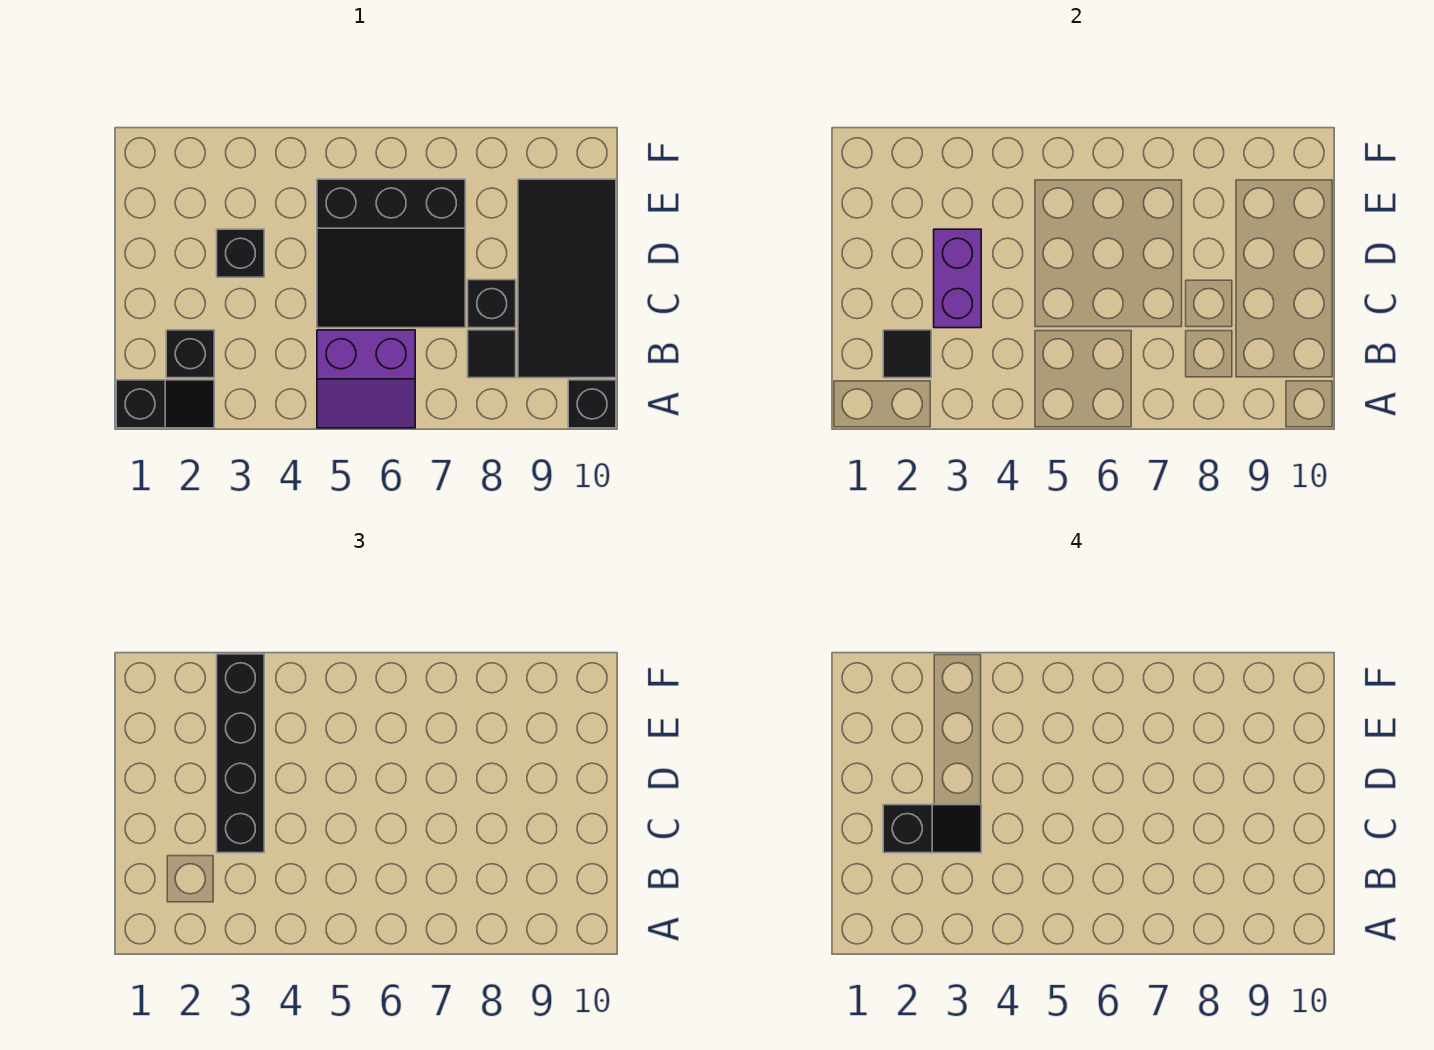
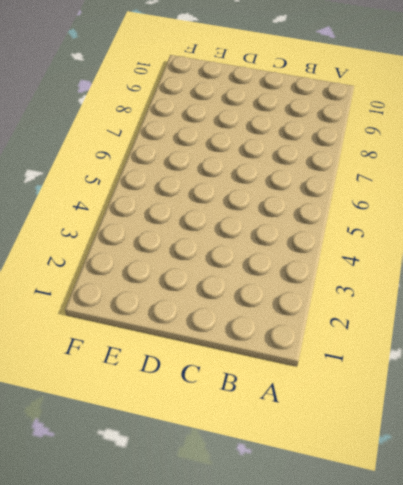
none -> black slope A1:A2 level 1 top 1
none -> purple slope A5:B6 level 1 top B
none -> black brick A10 level 1

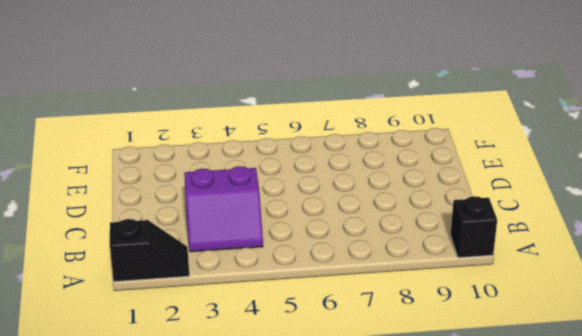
purple slope B3:C4 level 1 top C -> purple slope A5:B6 level 1 top B
none -> black brick B2 level 1
none -> black tile B8 level 1
none -> black tile B9:E10 level 1

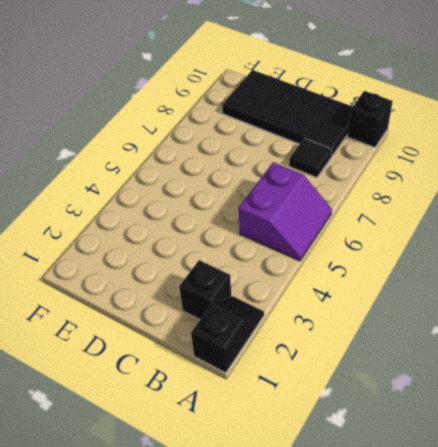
none -> black slope C5:E7 level 1 top E
none -> black brick C8 level 1
none -> black brick D3 level 1

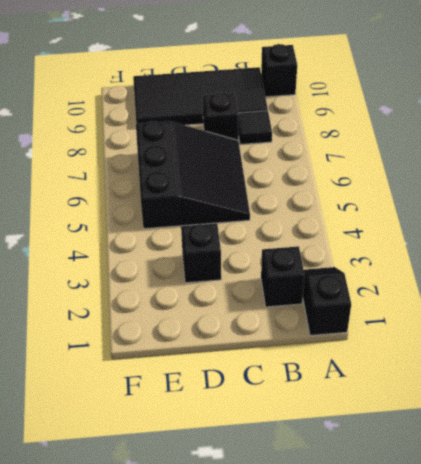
none -> purple slope A5:B6 level 1 top B
none -> black tile B2 level 2
none -> purple brick C3:D3 level 2

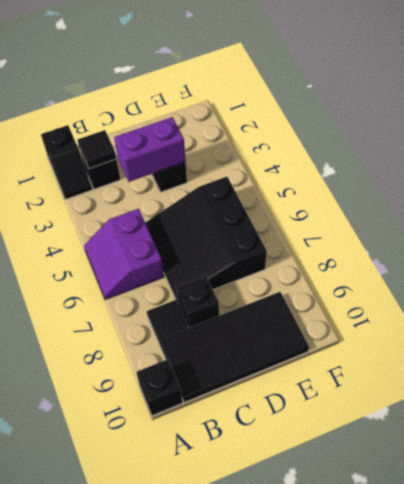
none -> black brick C3:F3 level 3
none -> black slope C2:C3 level 4 top 2

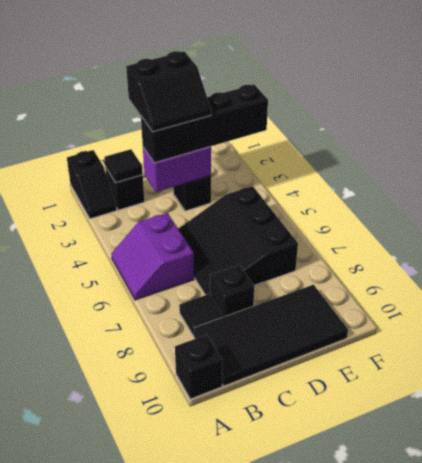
black slope C2:D3 level 4 top 2 -> black slope C2:C3 level 4 top 2

